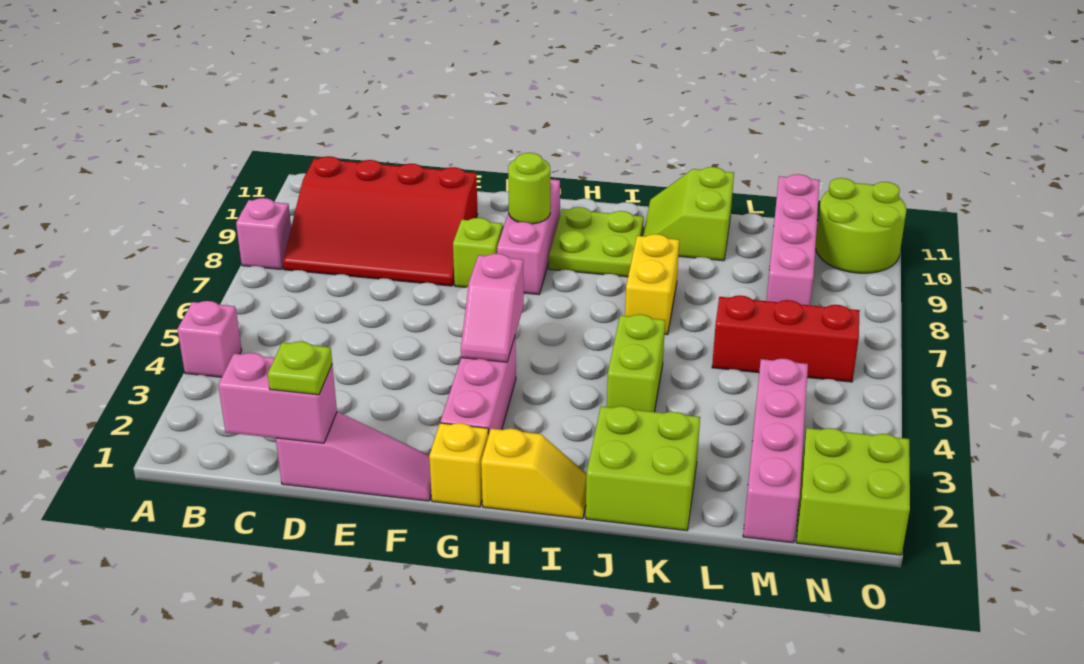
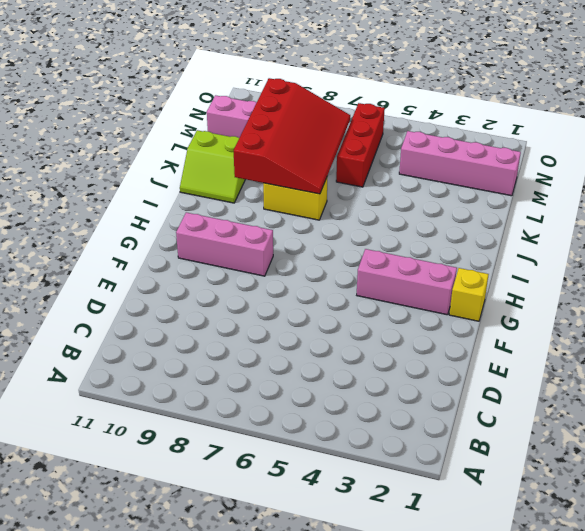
red slope J7:M9 level 2 top 9 -> red slope B8:E10 level 1 top 10
none -> pink brick A4 level 1
none -> pink brick A8 level 1
none -> pink slope D1:F1 level 1 top D

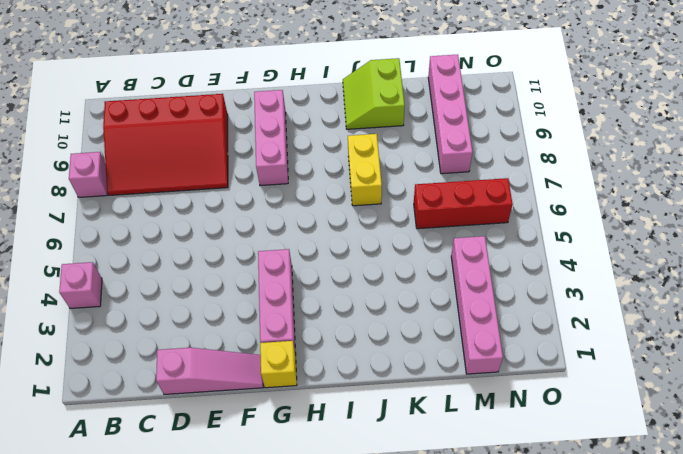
none -> lime brick F8 level 1
none -> yellow slope H1:I1 level 1 top H
none -> lime plate H9:I10 level 1

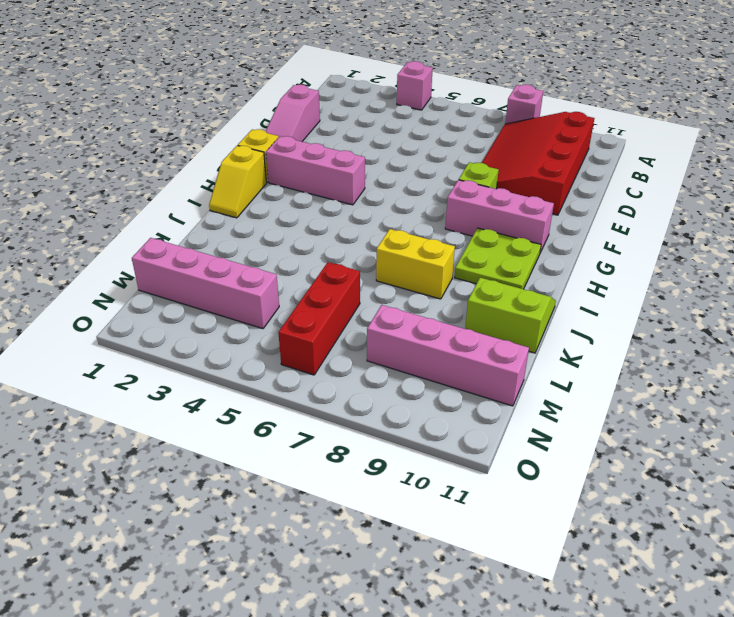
none -> lime brick J1:K2 level 1
none -> lime brick J4:J5 level 1
none -> lime brick N1:O2 level 1

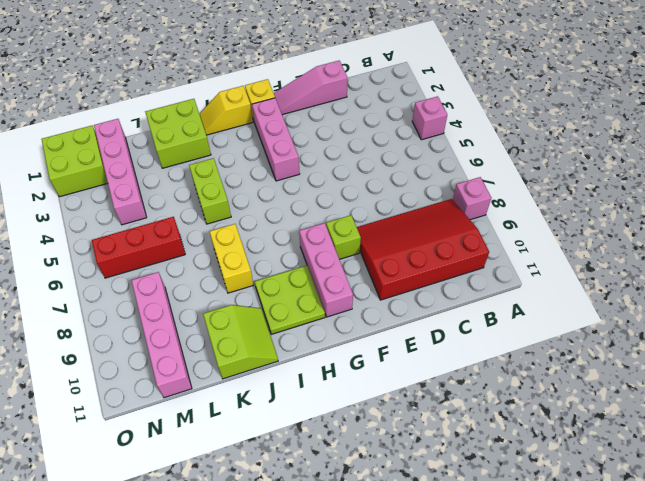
none -> lime round brick N10:O11 level 1
none -> pink brick C1:D1 level 2
none -> pink slope G4:G5 level 2 top 5

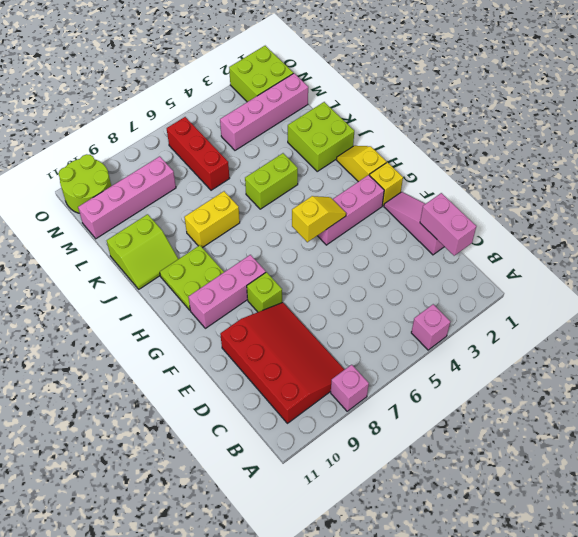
yellow slope G4:G5 level 2 top 5 -> pink slope G4:G5 level 2 top 5
none -> lime round brick G9 level 2
none -> lime plate D1 level 3

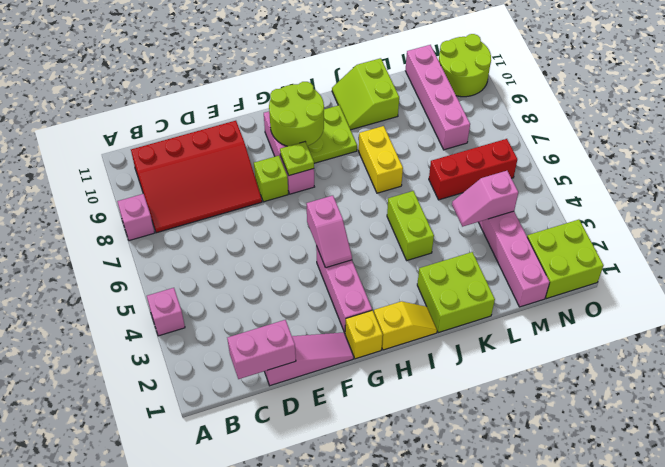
lime plate G8 level 2 -> lime plate D1 level 3
lime round brick G9:H10 level 2 -> lime round brick G9 level 2
pink slope L4:M4 level 2 top M -> none

